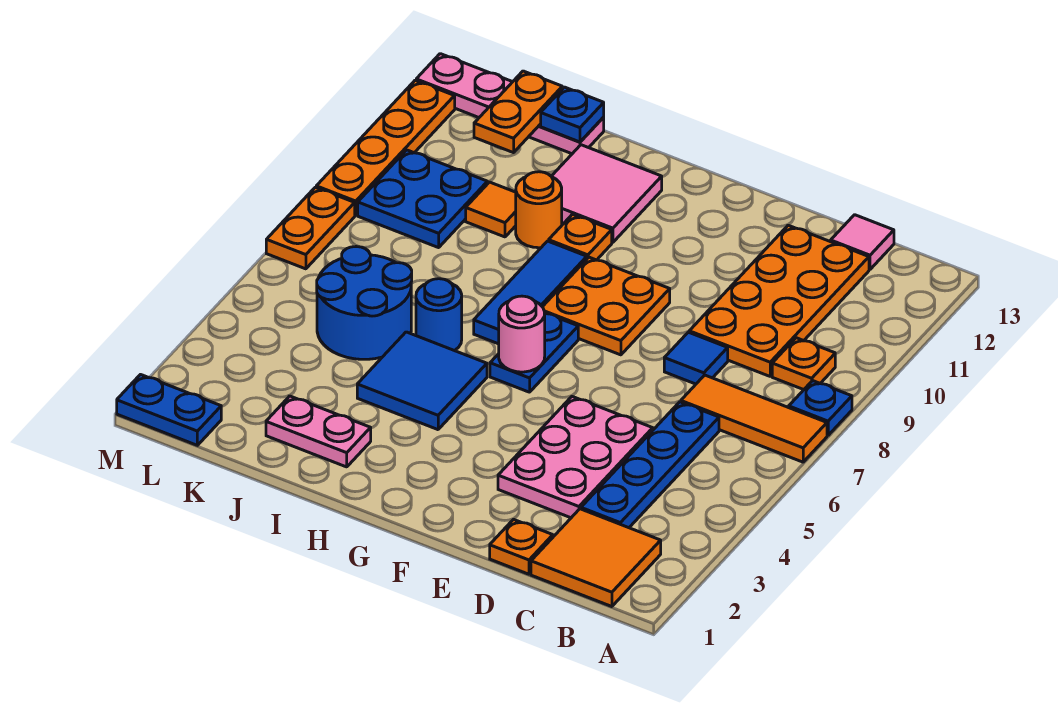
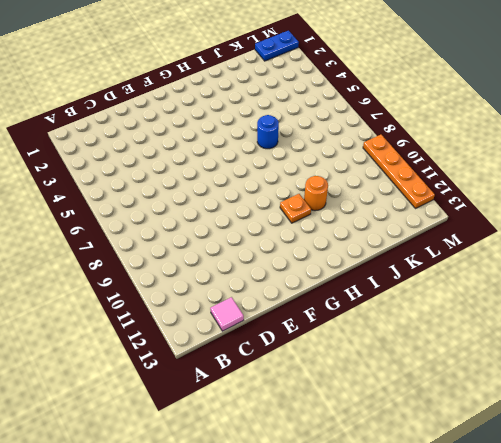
none -> orange tile A7:C7 level 1
none -> blue plate A8 level 1
none -> orange tile B1:C2 level 1

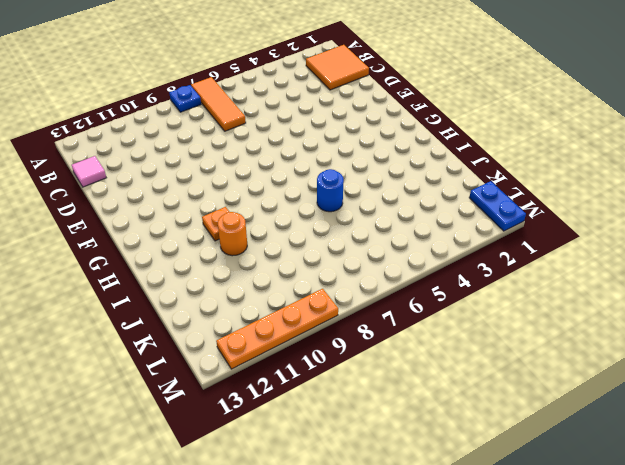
none -> orange plate B9 level 1
none -> blue plate C3:C6 level 1
none -> orange plate C9:D12 level 1

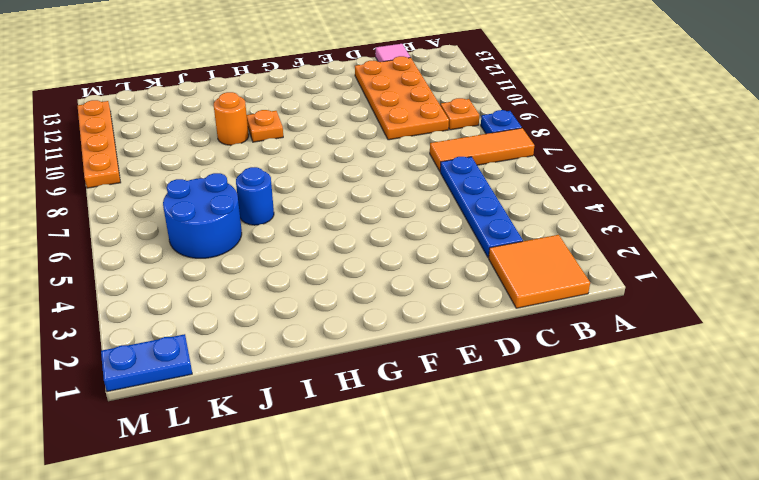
none -> orange plate D1 level 1
none -> pink plate D3:E5 level 1
none -> blue tile D8 level 1

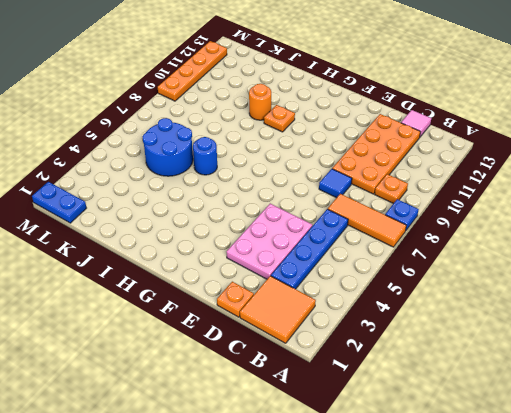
none -> orange plate F8:G9 level 1
none -> blue plate G6:G7 level 1
none -> blue tile H4:I5 level 1

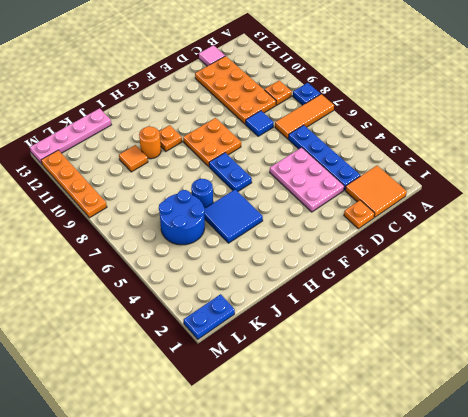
none -> blue tile H7:H9 level 1
none -> pink tile H11:I12 level 1
none -> pink plate I2:J2 level 1

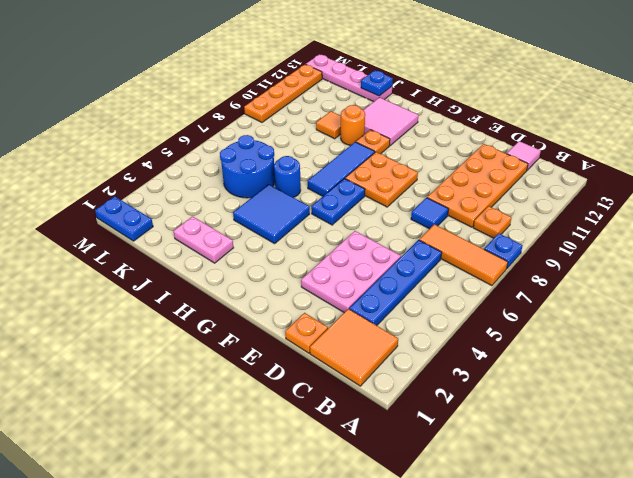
none -> blue plate K9:L10 level 1
none -> orange plate M7:M8 level 1
none -> pink round brick G6 level 2

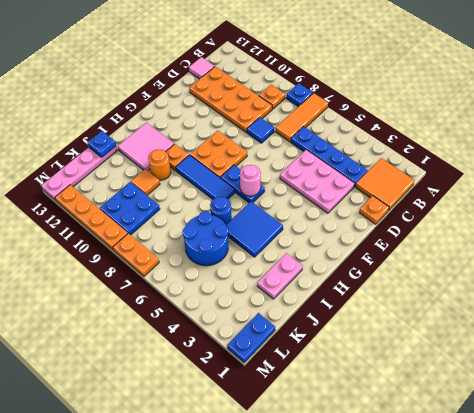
none -> orange plate K12:K13 level 2

